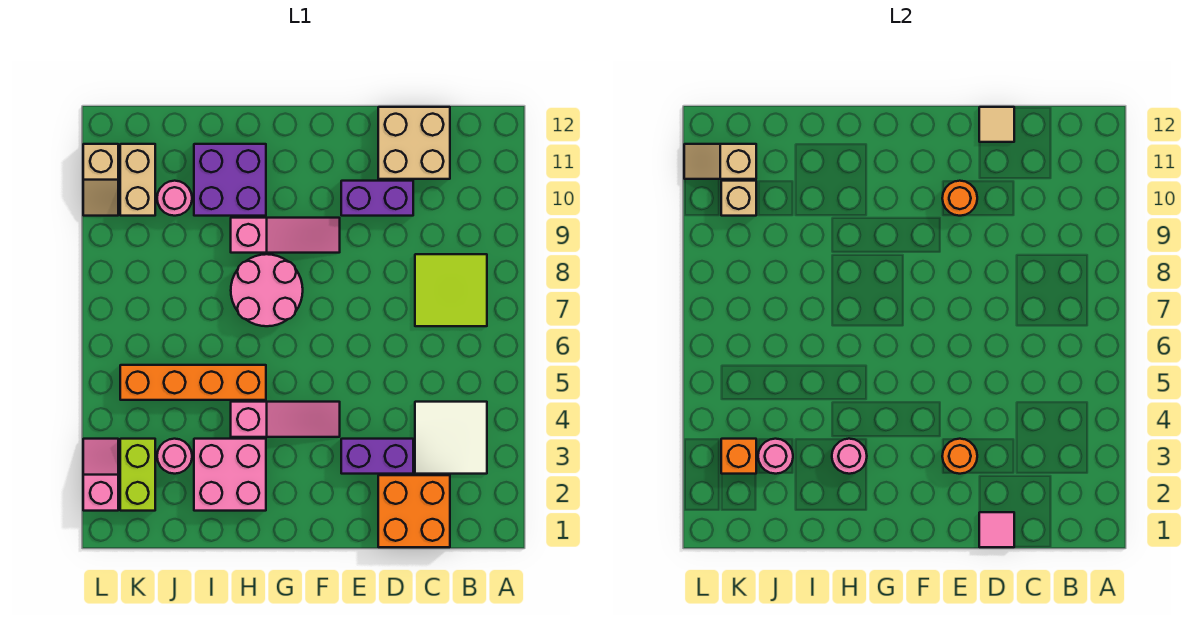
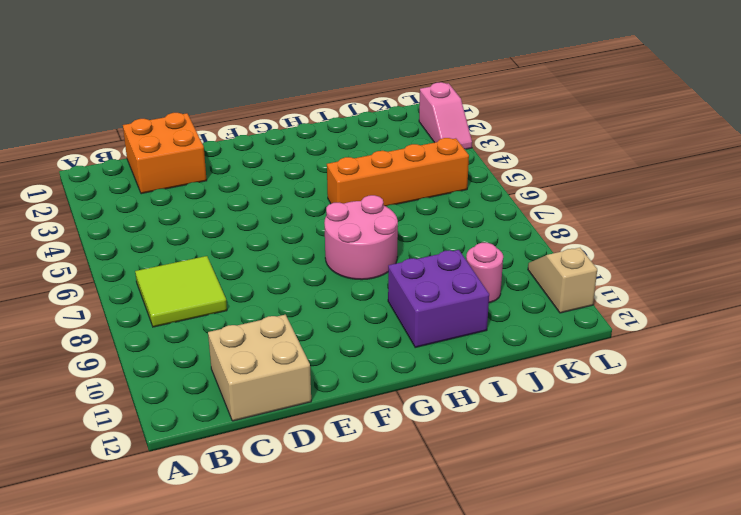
none -> white tile B3:C4 level 1
none -> purple brick D3:E3 level 1
none -> purple brick D10:E10 level 1

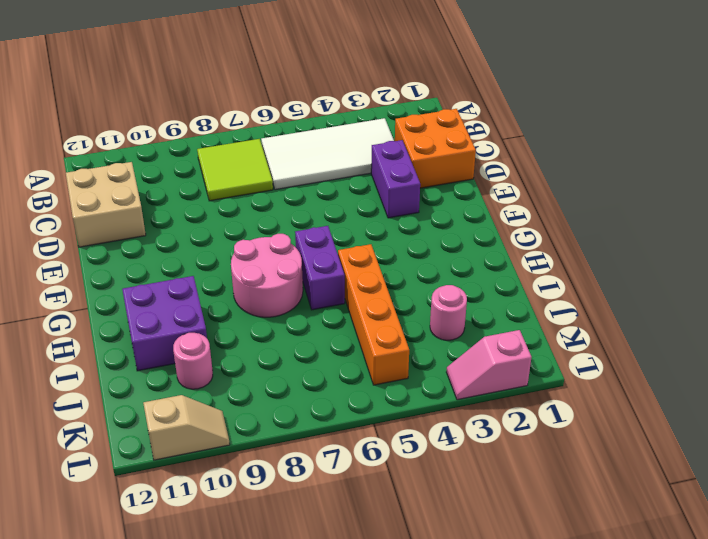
white tile B3:C6 level 1 -> white tile B3:C4 level 1
purple brick G6:H6 level 1 -> purple brick D10:E10 level 1
none -> pink slope F4:H4 level 1 top H
none -> pink slope F9:H9 level 1 top H
none -> pink brick H2:I3 level 1

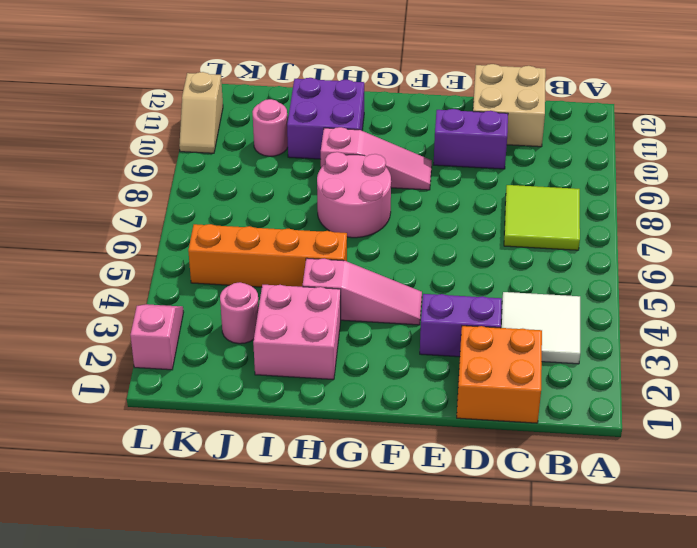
none -> lime brick K2:K3 level 1
none -> tan brick K10:K11 level 1
none -> pink tile D1 level 2

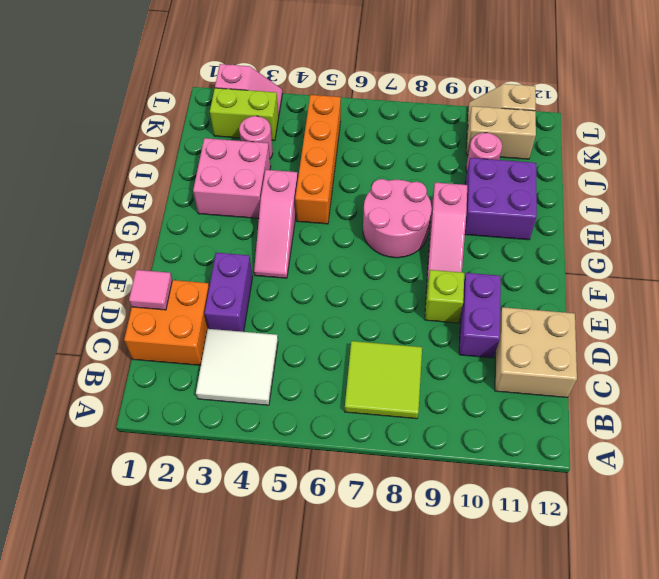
lime brick E9 level 1 -> none
none -> tan tile D12 level 2
none -> orange round brick E3 level 2
none -> orange round brick E10 level 2

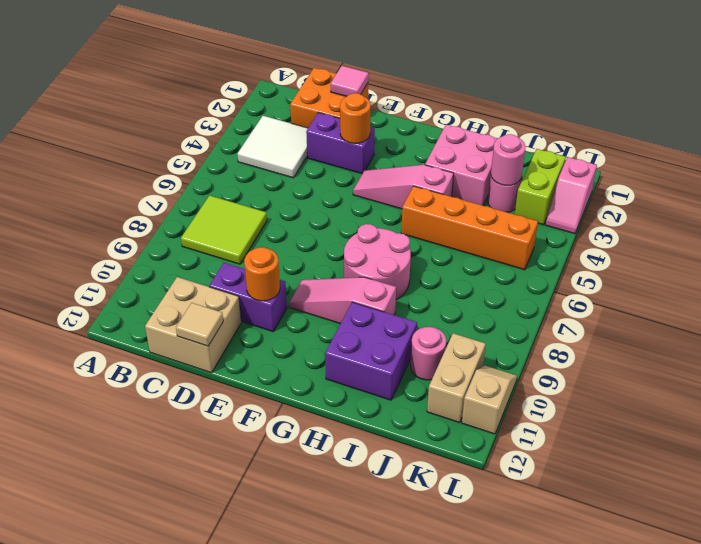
none -> pink round brick H3 level 2
none -> orange brick K3 level 2
none -> tan brick K10 level 2

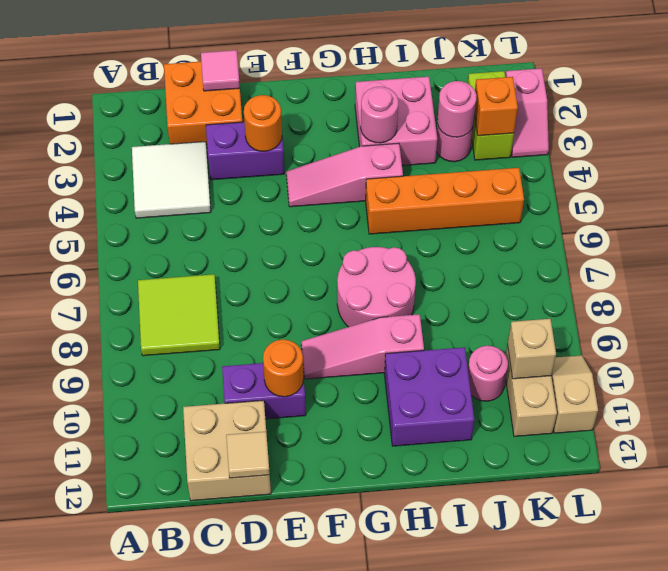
none -> tan slope K11:L11 level 2 top K

